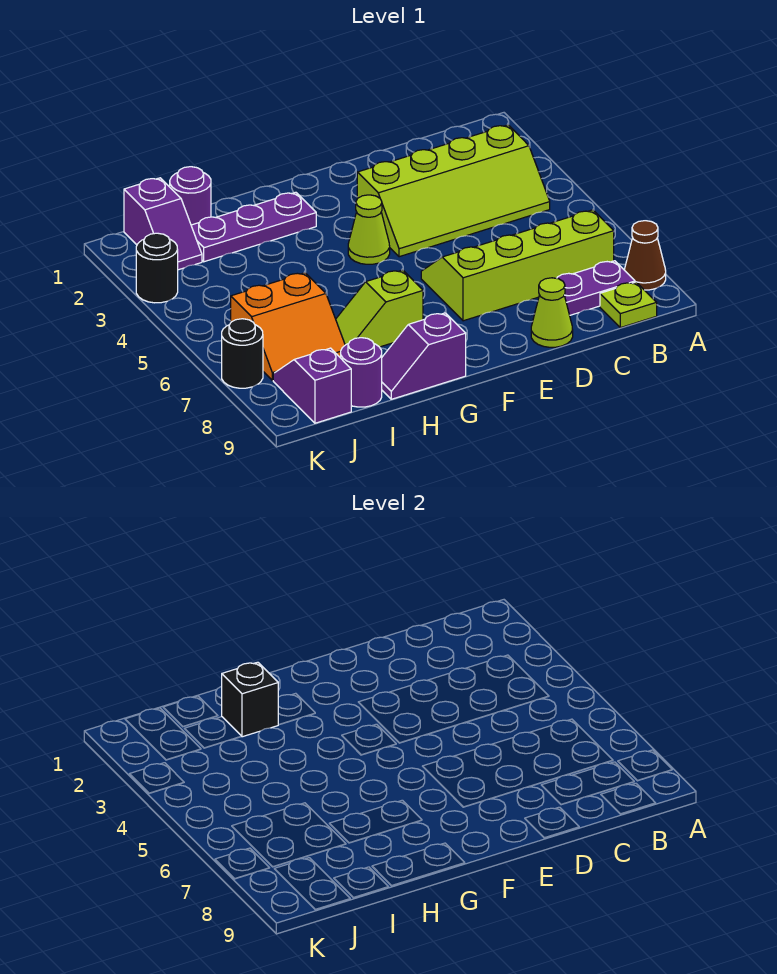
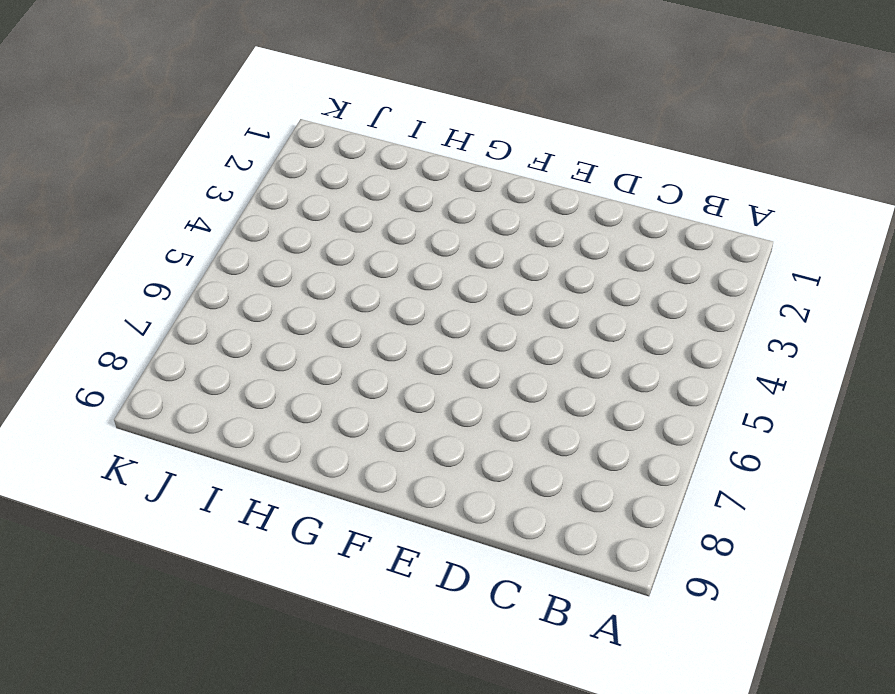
none -> brown cone A8 level 1
none -> lime slope B3:E4 level 1 top 3
none -> lime slope B6:E7 level 1 top 7

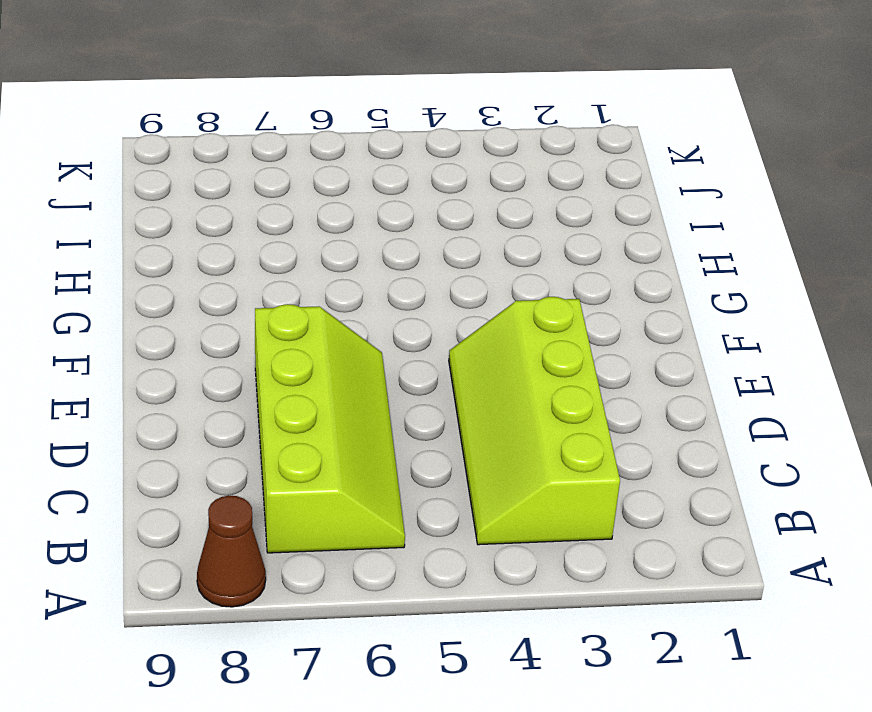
none -> purple plate B8:C8 level 1
none -> lime plate B9 level 1
none -> lime cone D9 level 1

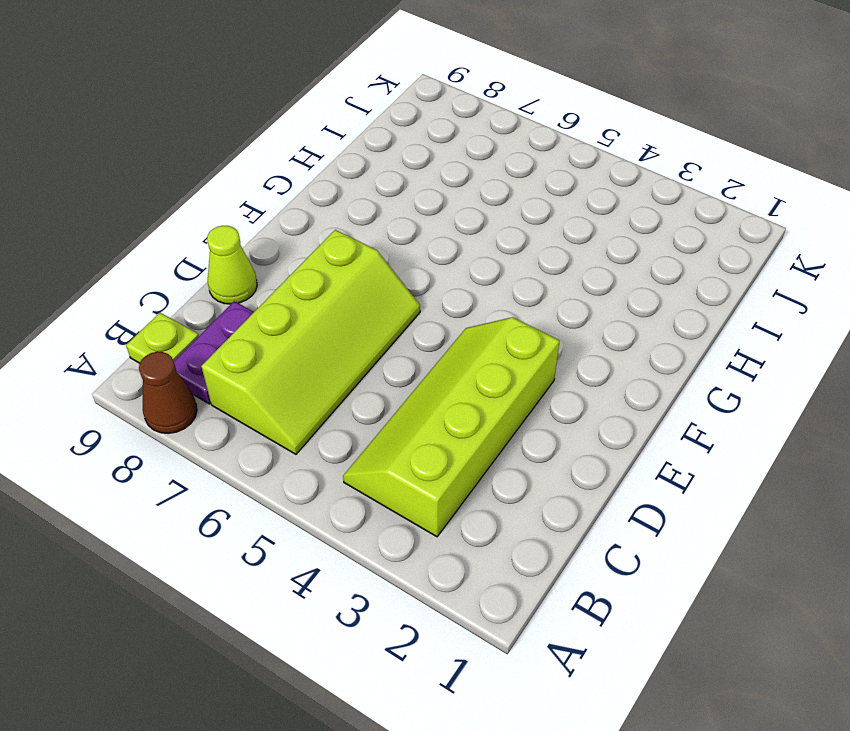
none -> lime cone F4 level 1
none -> purple plate G2:I2 level 1
none -> lime slope G7:H7 level 1 top G

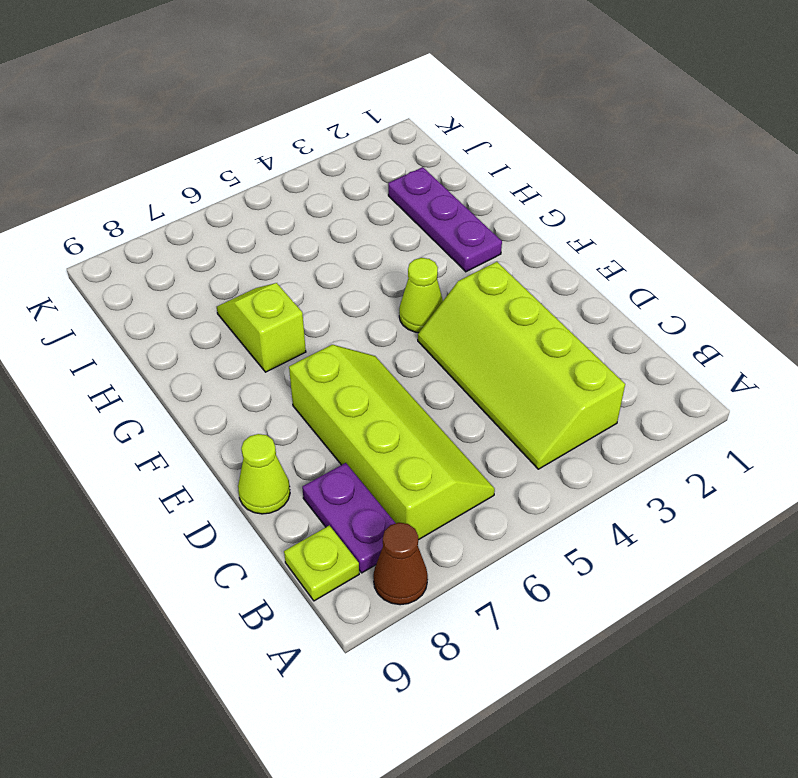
none -> purple slope G9:H9 level 1 top G
none -> purple round brick I1 level 1
none -> orange slope I6:J7 level 1 top 6

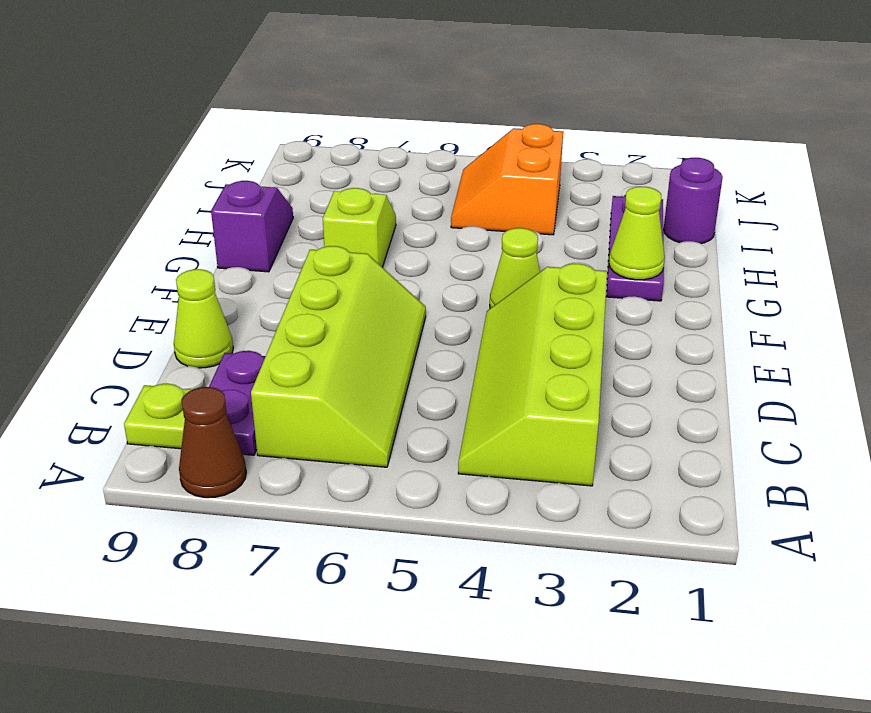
lime cone G2 level 2 -> none
orange slope I4:J5 level 1 top 4 -> orange slope I6:J7 level 1 top 6
none -> purple round brick I9 level 1
none -> purple slope J1:J2 level 1 top 1
none -> purple slope J8:J9 level 1 top 9

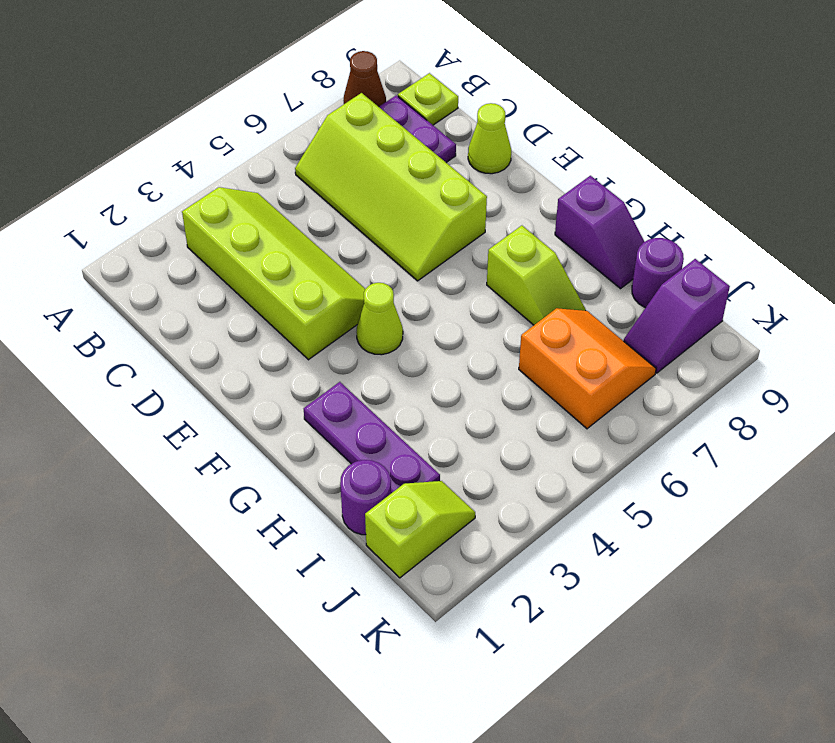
lime slope J1:J2 level 1 top 1 -> purple slope J1:J2 level 1 top 1
none -> black round brick K3 level 1
none -> black round brick K7 level 1
none -> black brick H2 level 2

